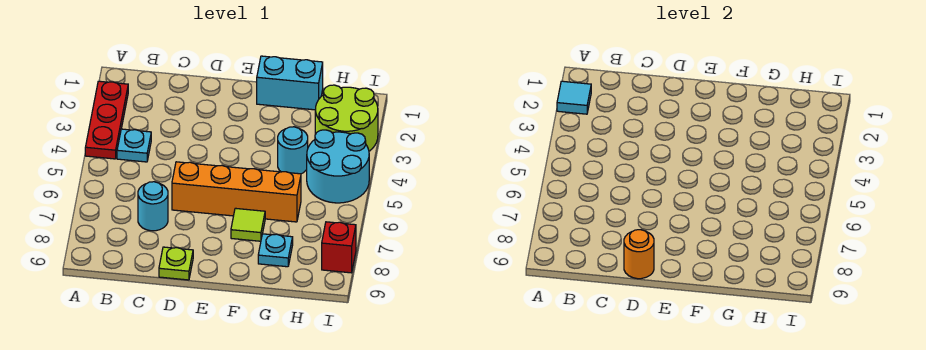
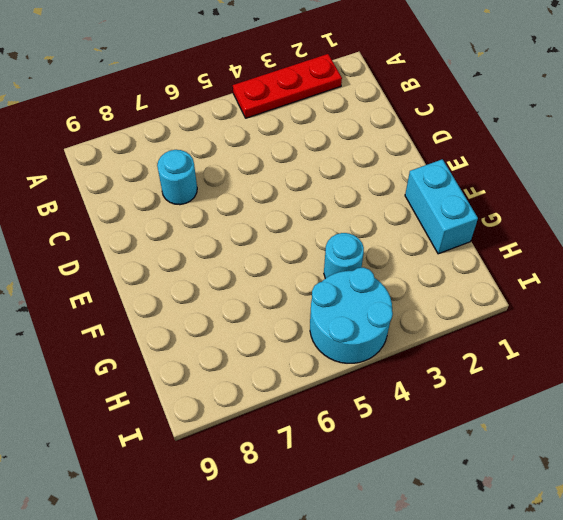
none -> cyan plate B4 level 1
none -> orange brick D6:G6 level 1
none -> lime plate D9 level 1

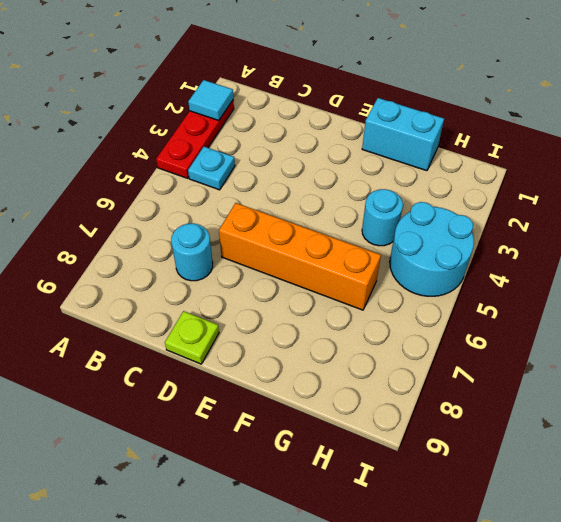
none -> lime tile F7 level 1
none -> cyan plate G8 level 1
none -> lime round brick H2:I3 level 1

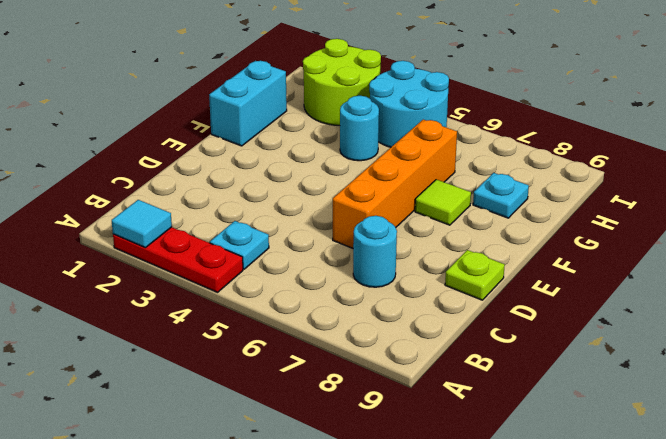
none -> red brick I8 level 1
none -> orange round brick D9 level 2

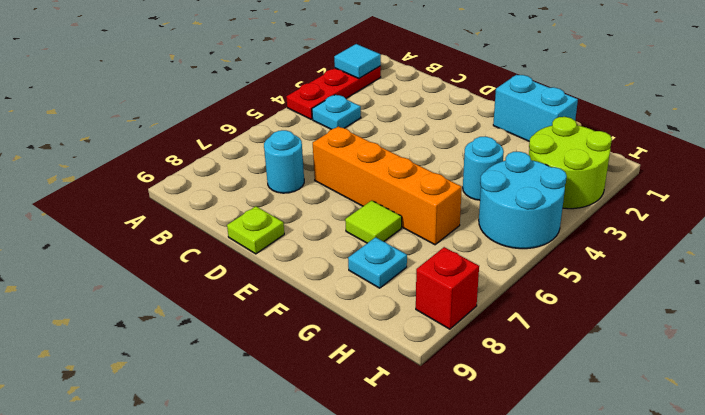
none -> orange round brick D9 level 2

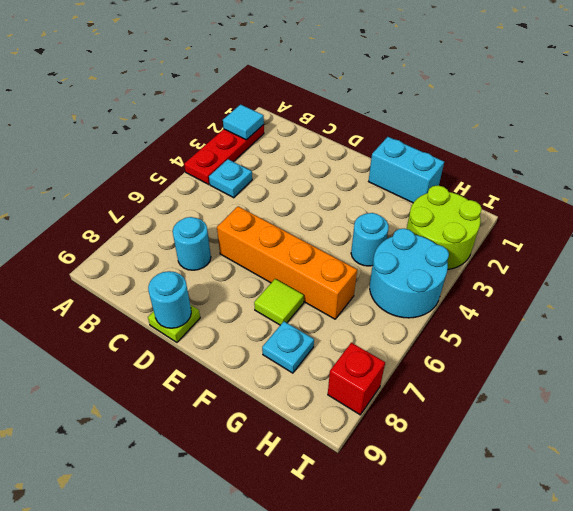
cyan round brick D9 level 2 -> orange round brick D9 level 2

